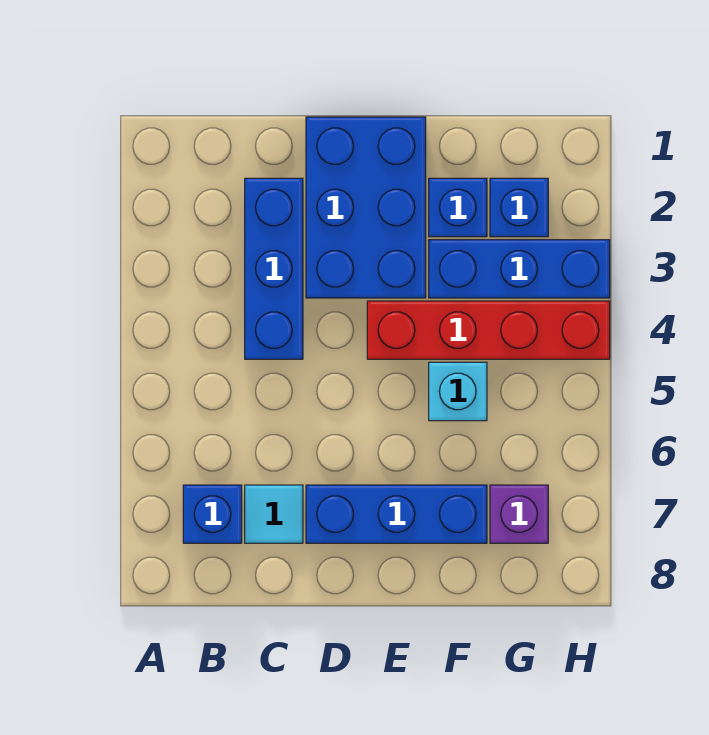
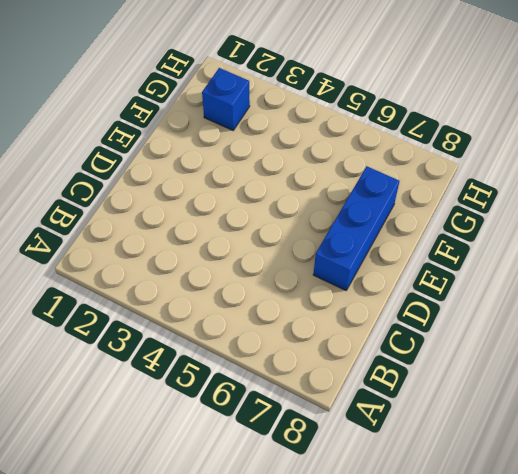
none -> blue brick B7 level 1
none -> blue brick C2:C4 level 1

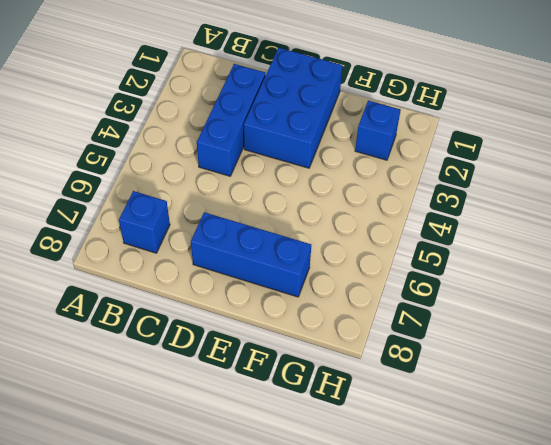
none -> cyan tile C7 level 1
none -> red brick E4:H4 level 1

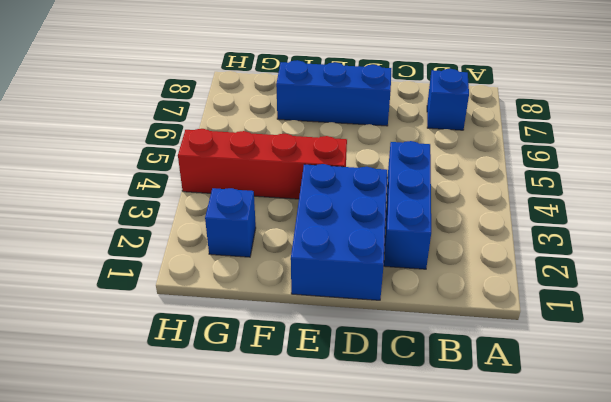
none -> cyan tile C7 level 1
none -> blue brick F2 level 1

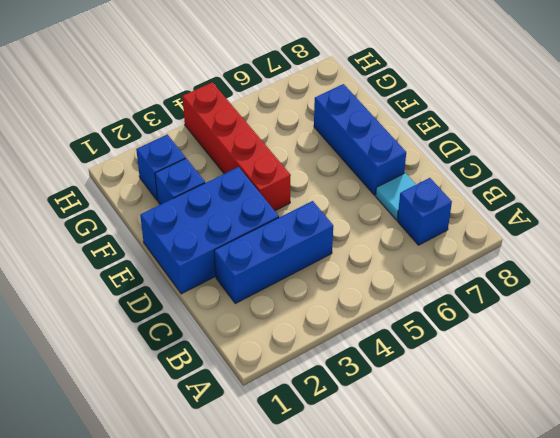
none -> blue brick F3:H3 level 1
none -> cyan brick F5 level 1

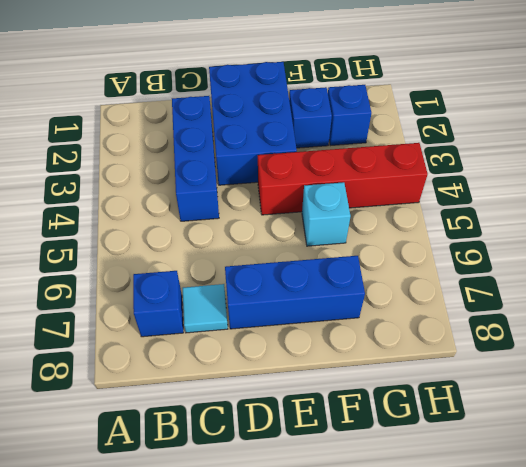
none -> blue brick F3:H3 level 1
none -> purple brick G7 level 1

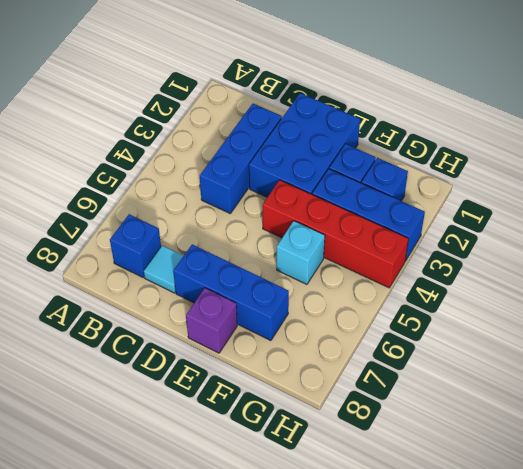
purple brick E8 level 1 -> purple brick G7 level 1

